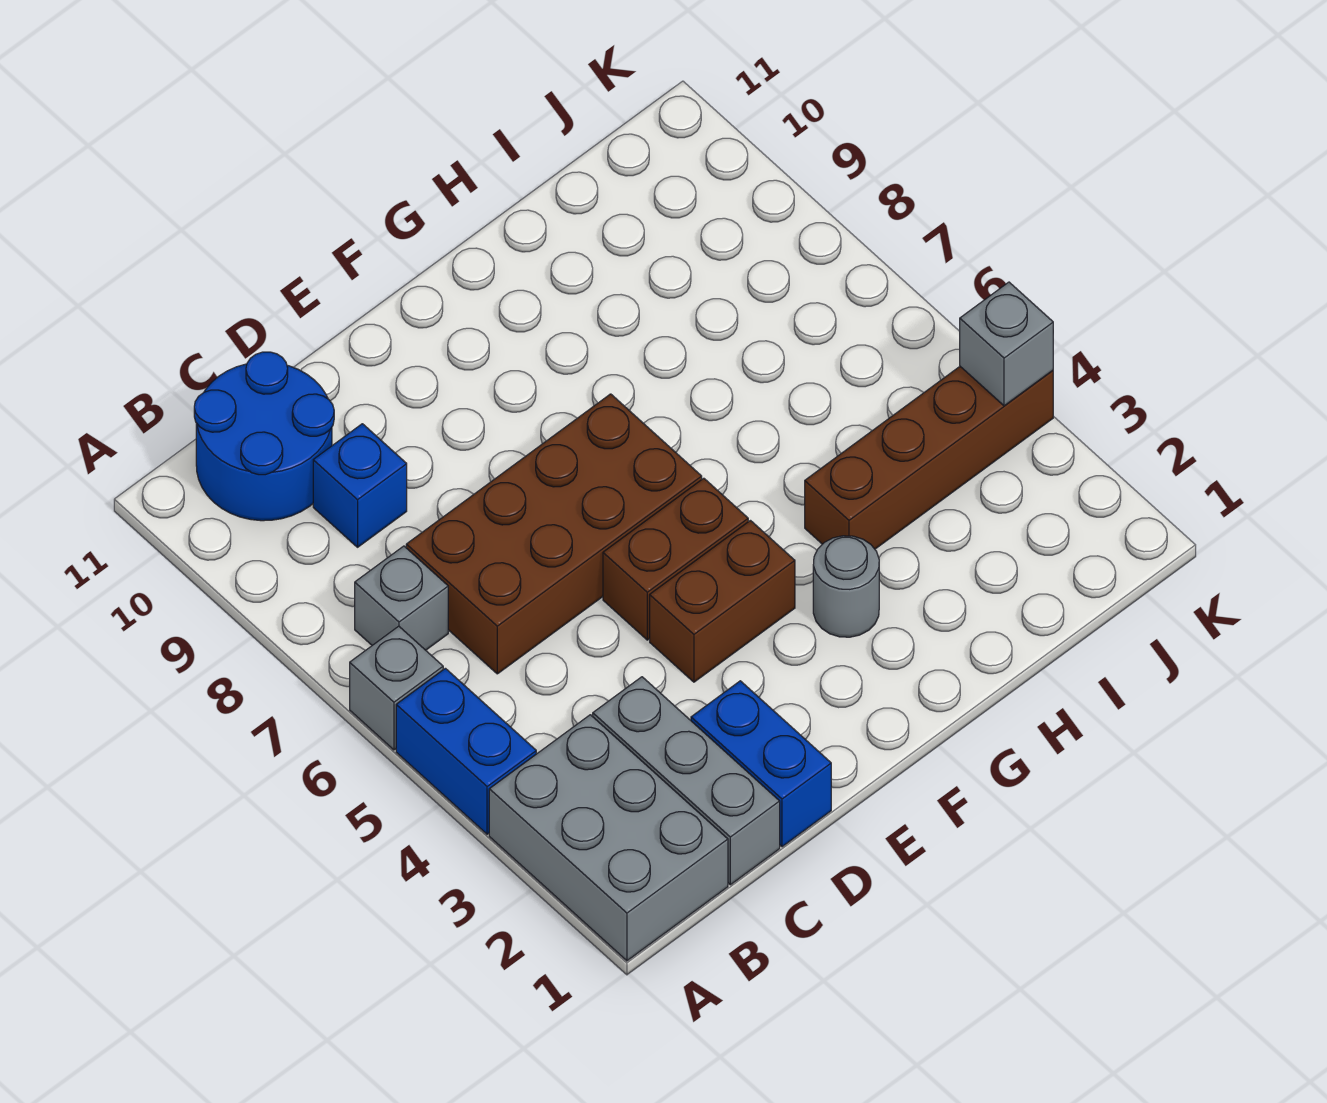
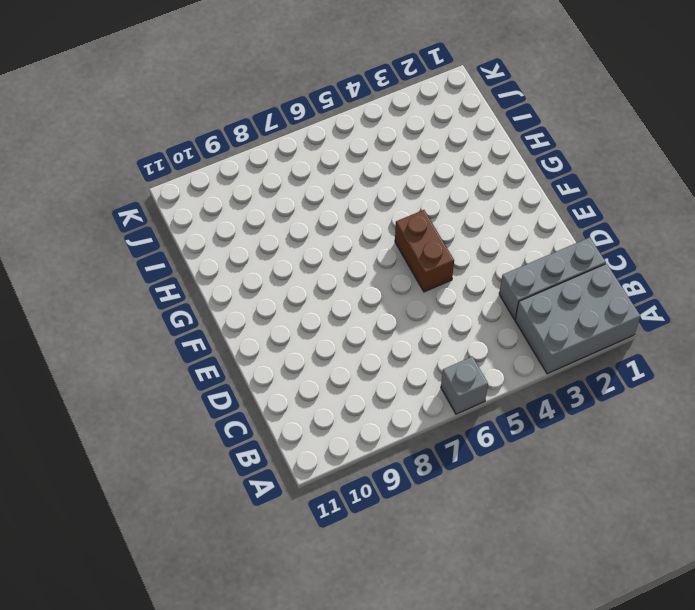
none -> blue brick A4:A5 level 1
none -> grey brick B7 level 1
none -> blue round brick B10:C11 level 1

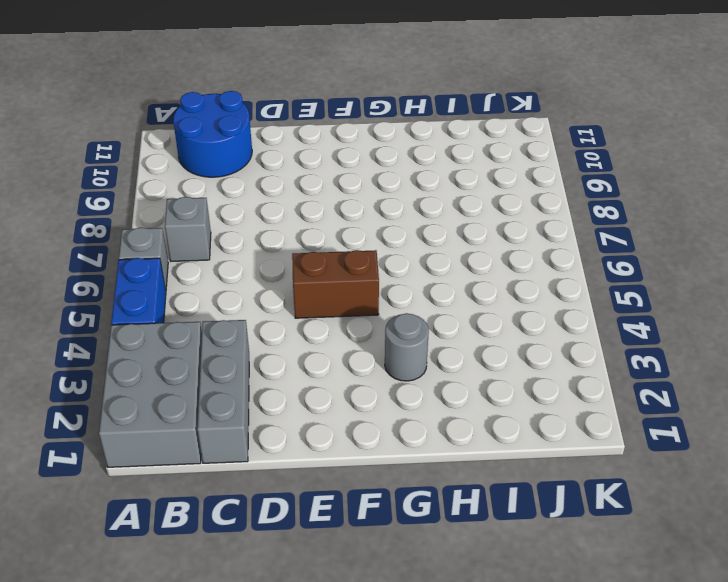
none -> brown brick C6:F7 level 1
none -> blue brick C9 level 1
none -> blue brick D1:D2 level 1

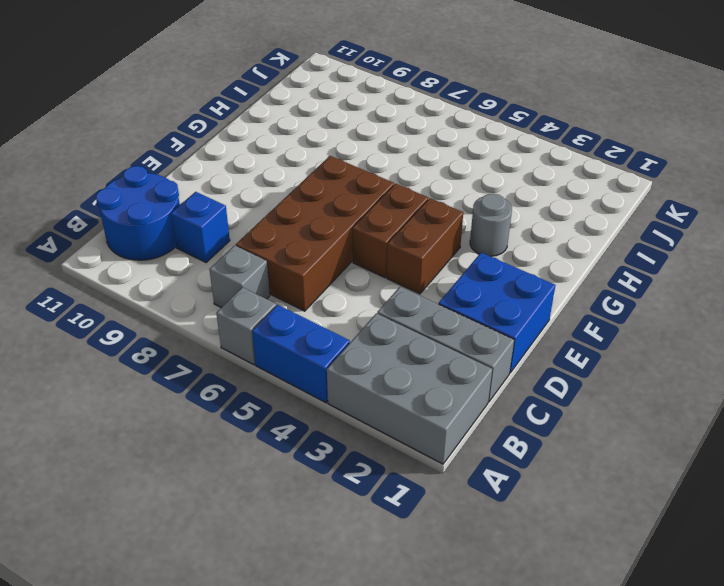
blue brick D1:E2 level 1 -> blue brick D1:D2 level 1
none -> brown brick H4:K4 level 1
none -> grey brick K4 level 2

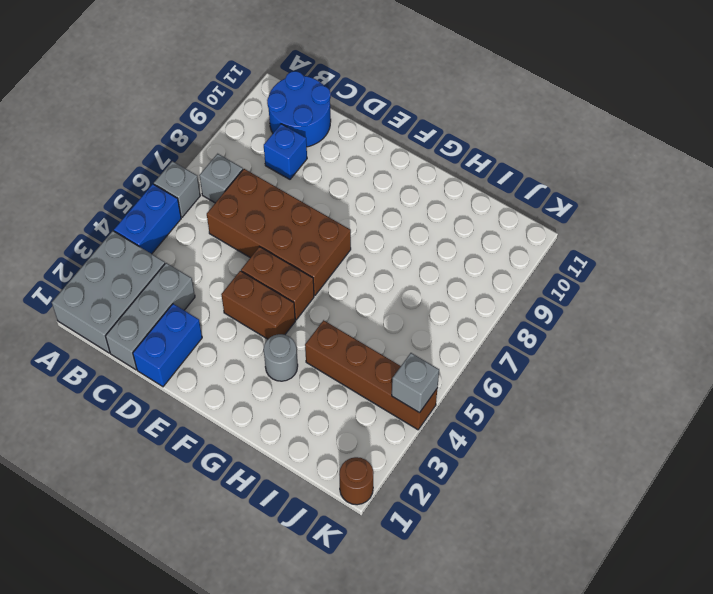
brown round brick K1 level 1 -> none

